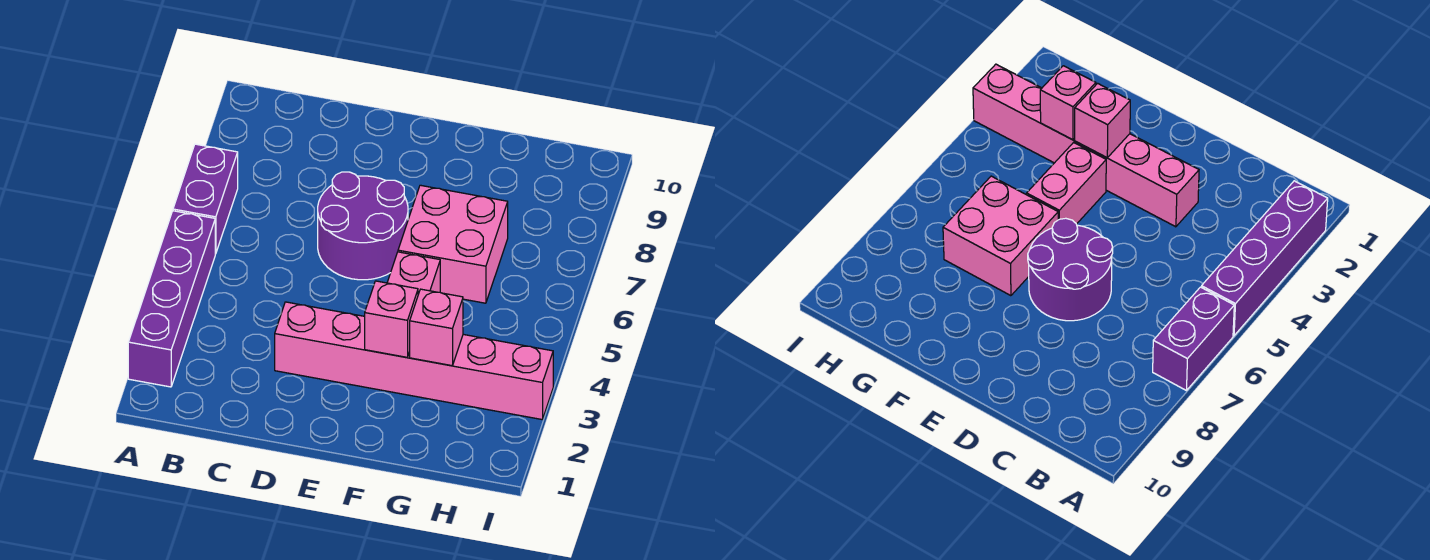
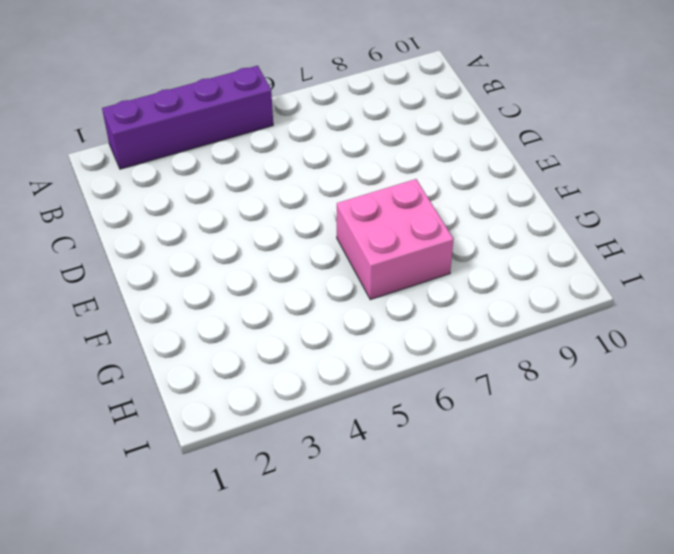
none -> purple brick A6:A7 level 1
none -> pink brick D3:I3 level 1

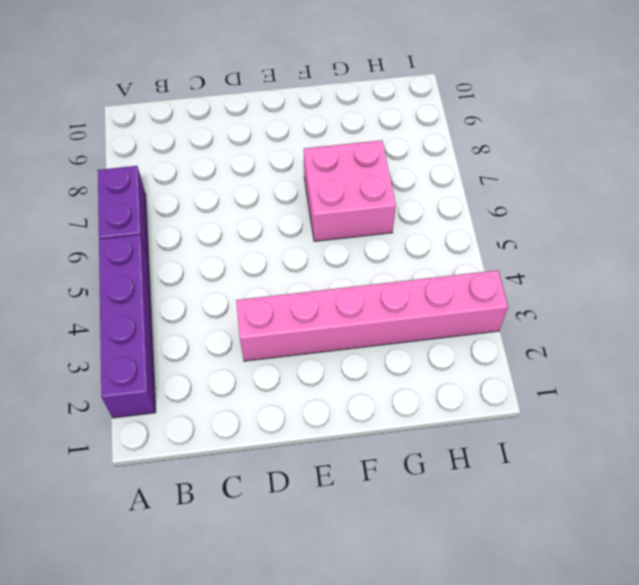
none -> purple round brick D6:E7 level 1
none -> pink brick F4:F5 level 1

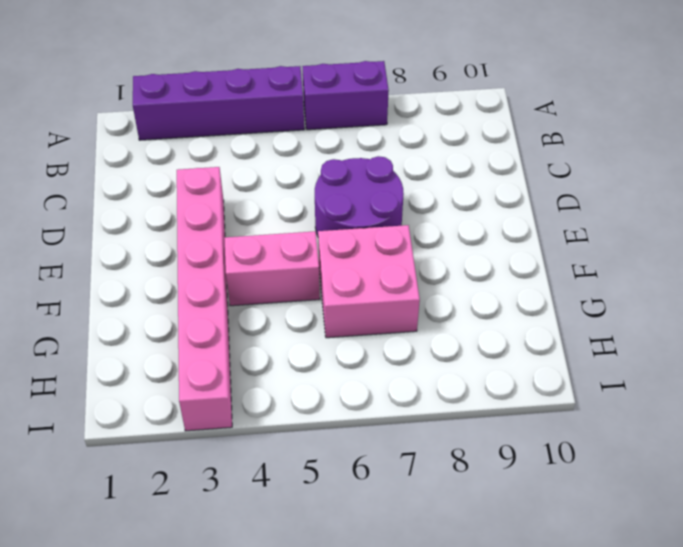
none -> pink brick F3 level 2
none -> pink brick G3 level 2

